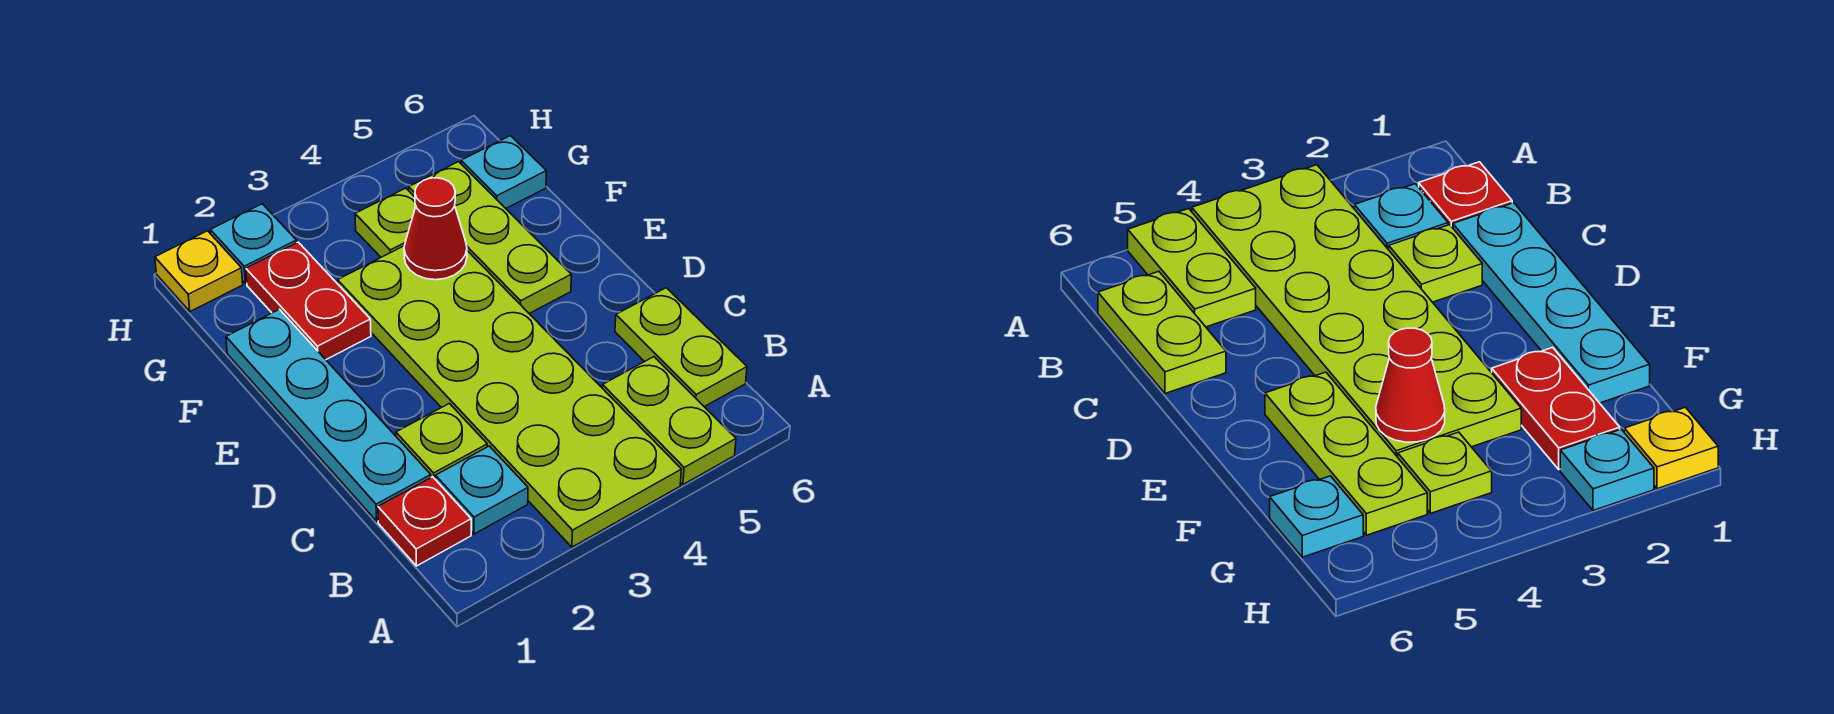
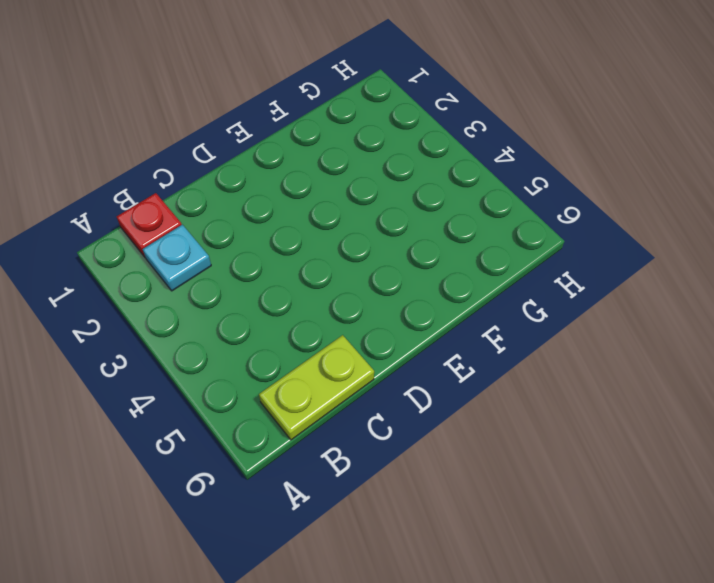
none -> lime plate A3:F4 level 1
none -> lime plate A5:B5 level 1
none -> cyan plate C1:F1 level 1

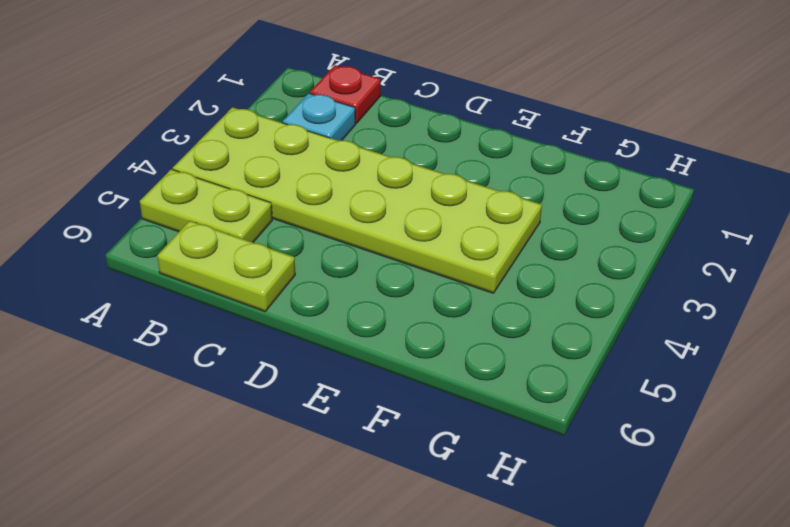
none -> cyan plate C1:F1 level 1
none -> lime plate C2 level 1
none -> lime plate E5:G5 level 1

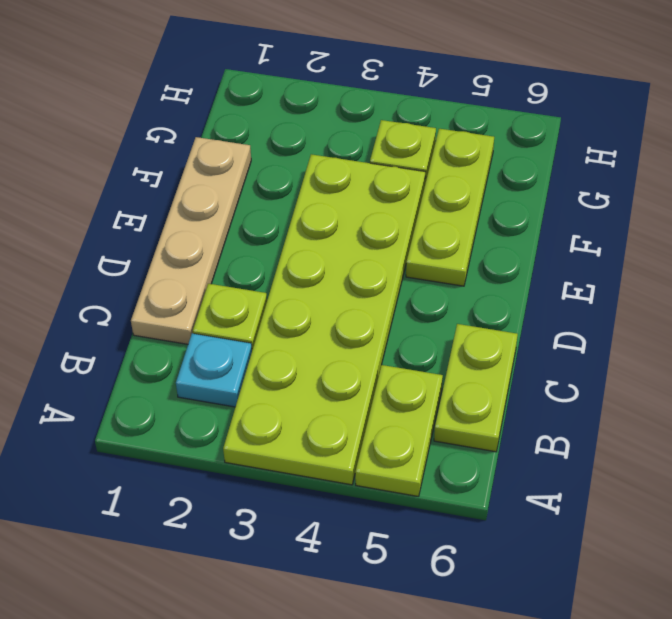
tan plate C1:F1 level 1 -> cyan plate C1:F1 level 1
none -> red plate B1 level 1
none -> red plate F2:G2 level 1
none -> cyan plate G6 level 1

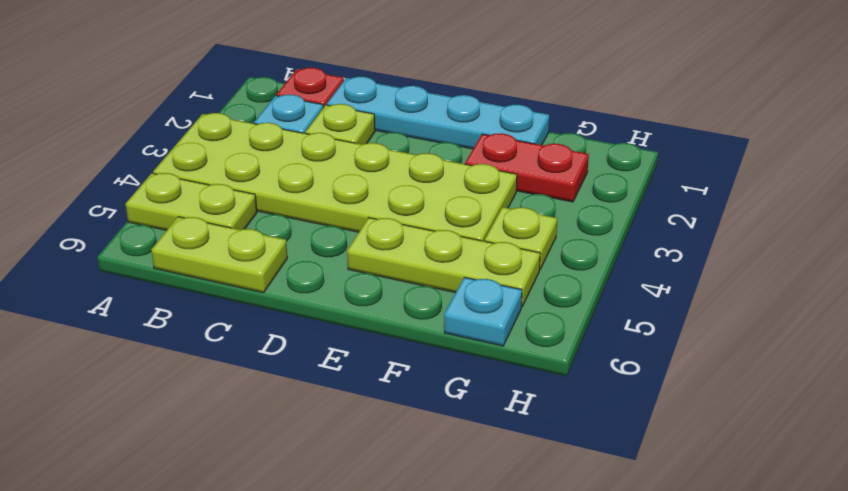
none -> yellow plate H1 level 1
none -> cyan plate H2 level 1
none -> red cone F4 level 2

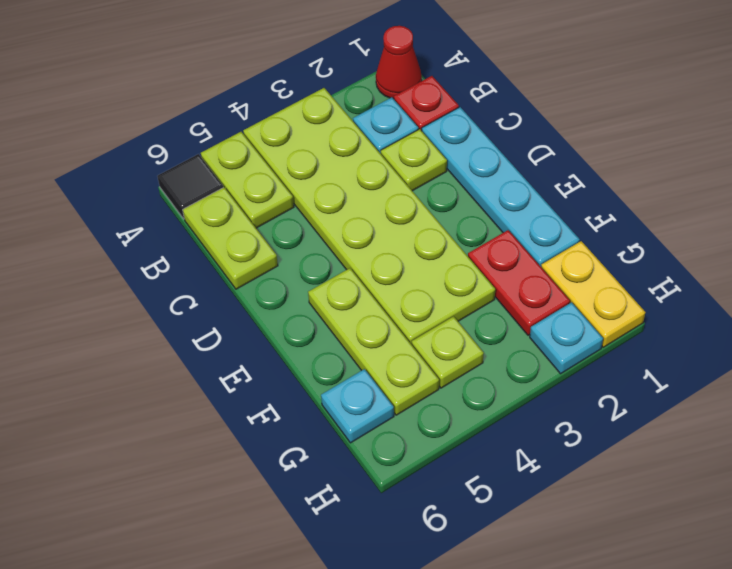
red cone A1 level 1 -> red cone F4 level 2
black tile A6 level 1 -> none
yellow plate G1:H1 level 1 -> yellow plate H1 level 1

